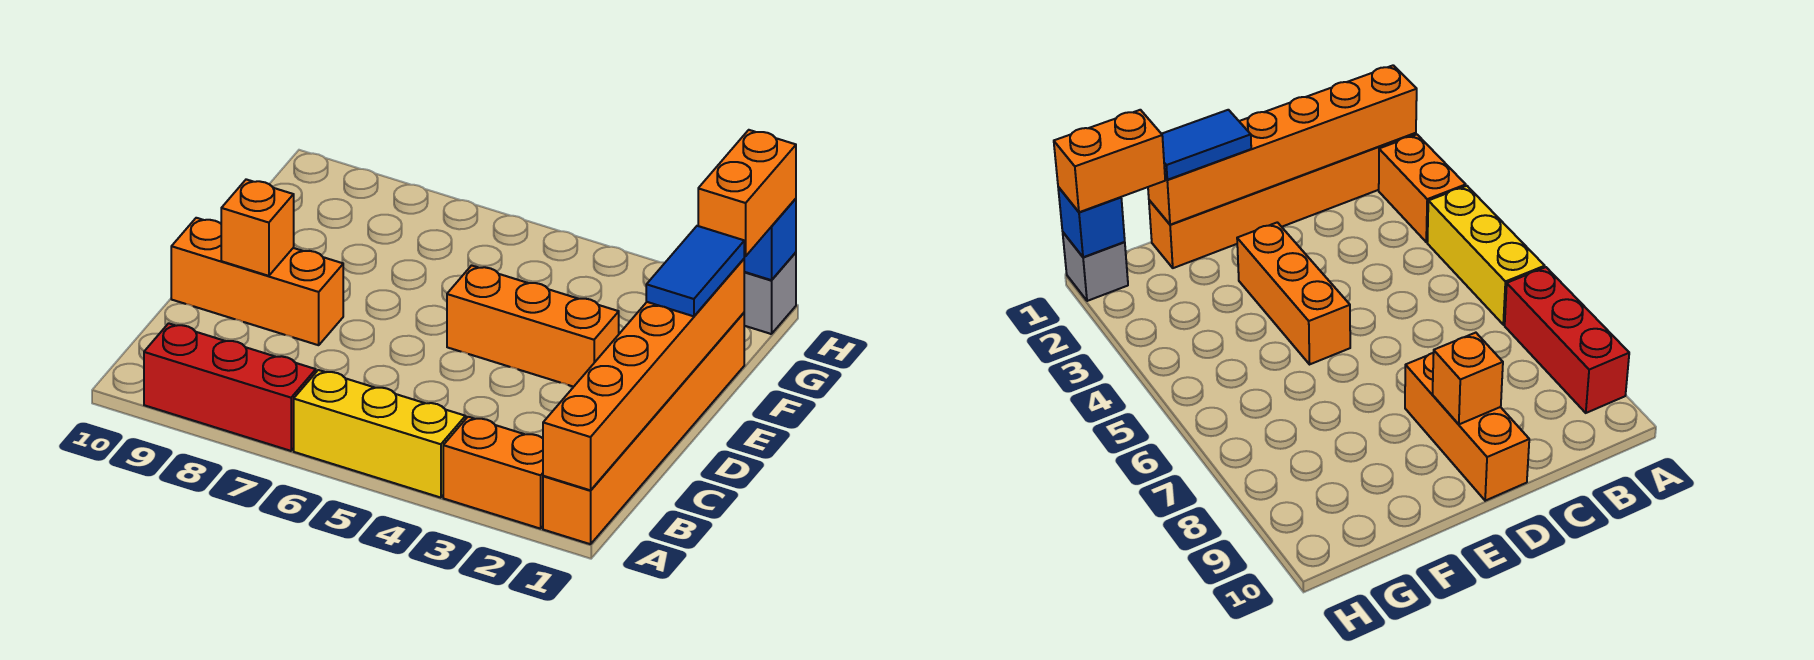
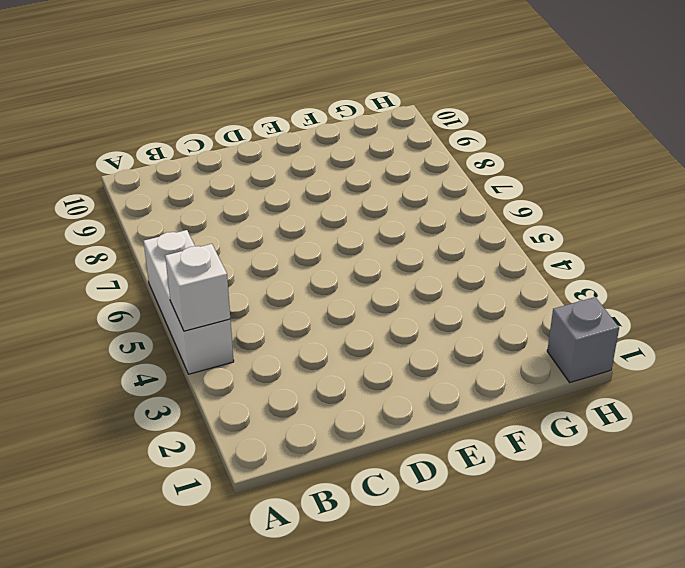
white brick A4:A6 level 1 -> yellow brick A4:A6 level 1
white brick A4 level 2 -> none
none -> orange brick A1:F1 level 1
none -> orange brick A2:A3 level 1
none -> red brick A7:A9 level 1

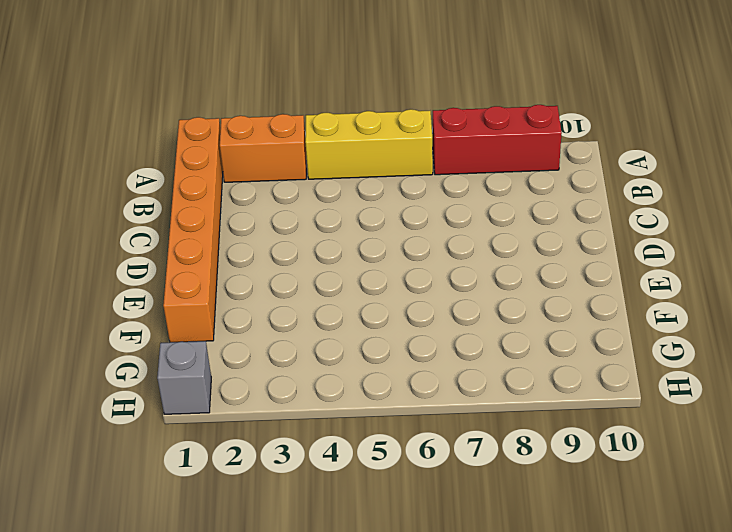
none -> orange brick D8:D10 level 1
none -> orange brick E3:E5 level 1
none -> orange brick A1:F1 level 2

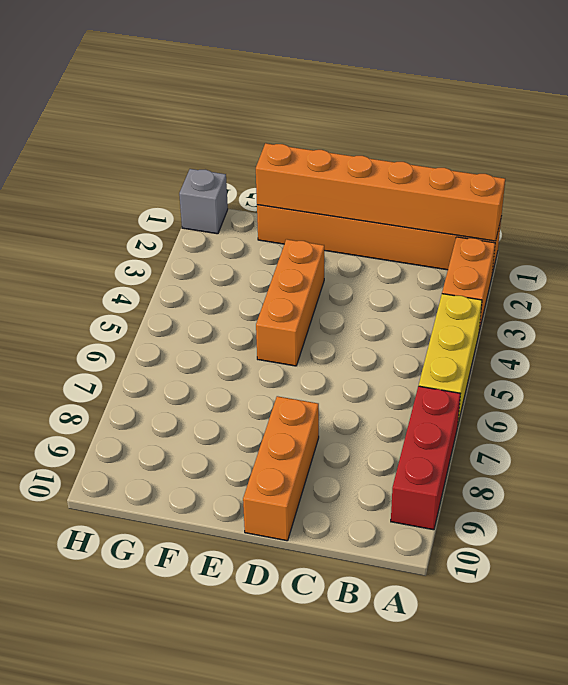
none -> orange brick D9 level 2
none -> blue brick H1 level 2
none -> blue tile E1:F1 level 3

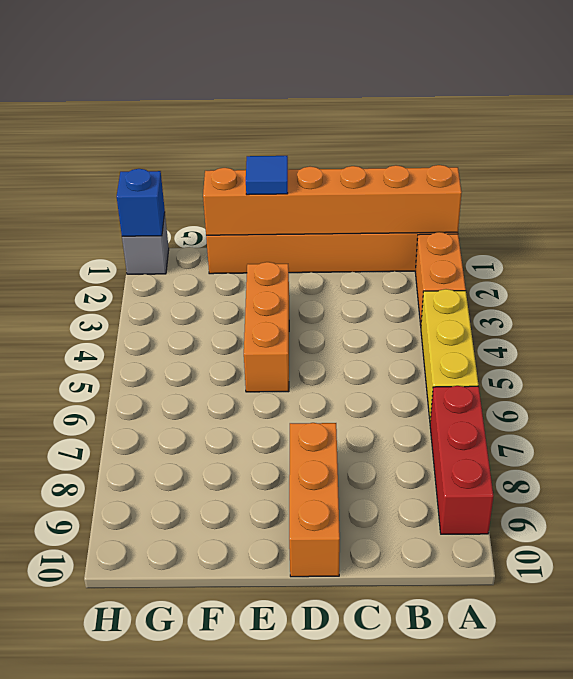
blue tile E1 level 3 -> blue tile E1:F1 level 3
none -> orange brick D9 level 2
none -> orange brick G1:H1 level 3

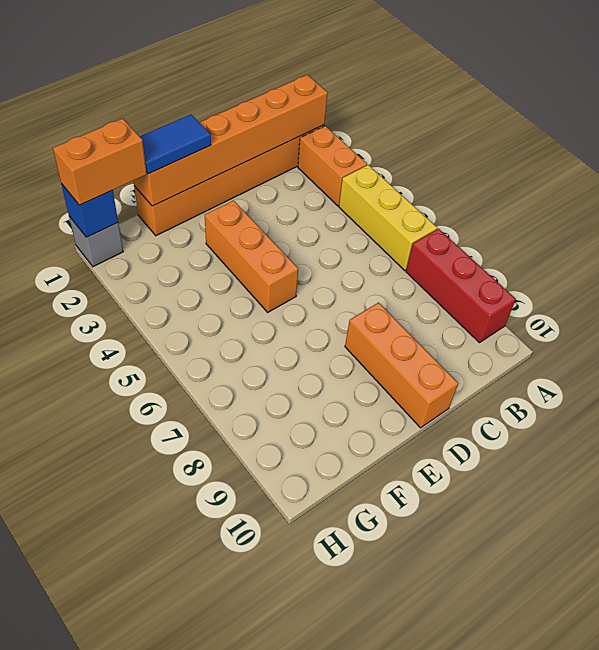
none -> orange brick D9 level 2

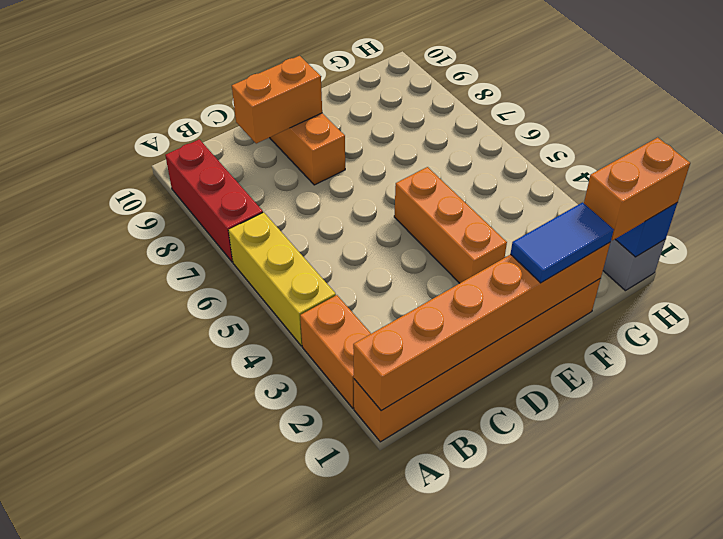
orange brick C9:D9 level 2 -> orange brick D9 level 2

